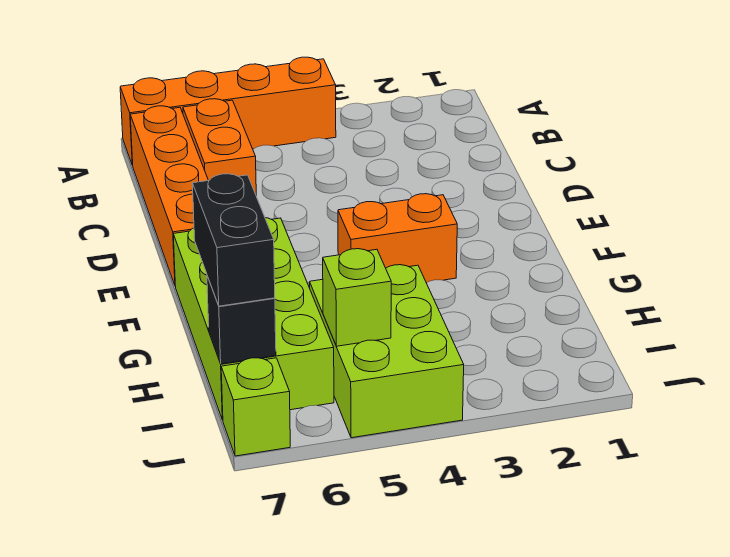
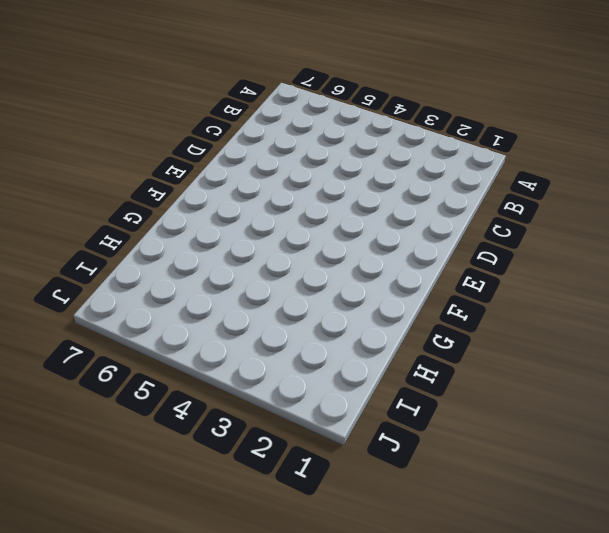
none -> orange brick A4:A7 level 1
none -> orange brick B6:C6 level 1

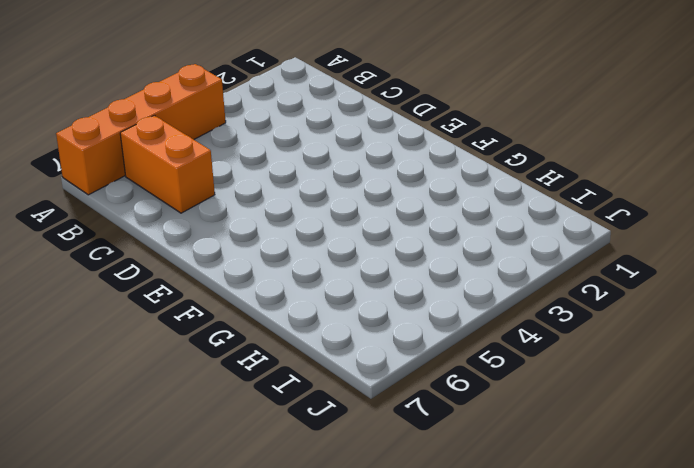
none -> orange brick B7:E7 level 1
none -> orange brick F3:F4 level 1

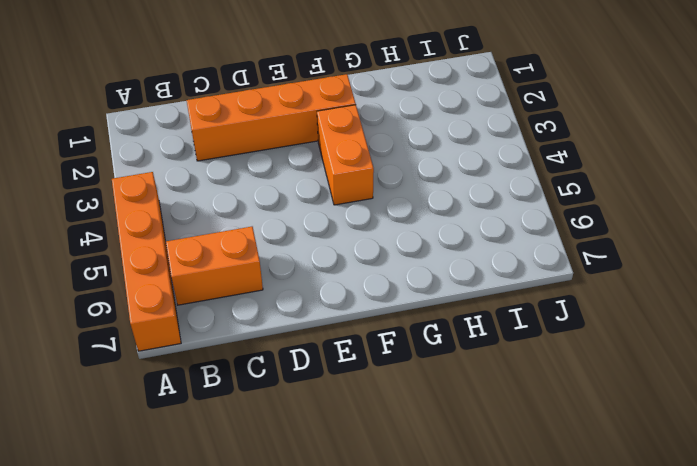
orange brick C2:F2 level 1 -> orange brick B7:E7 level 1
none -> lime brick F6:I7 level 1
none -> lime brick H4:J5 level 1

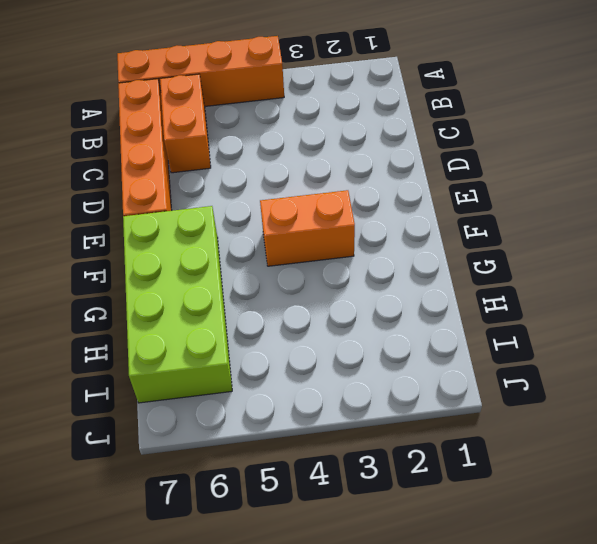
none -> lime brick H4:J5 level 1
none -> lime brick J7 level 1

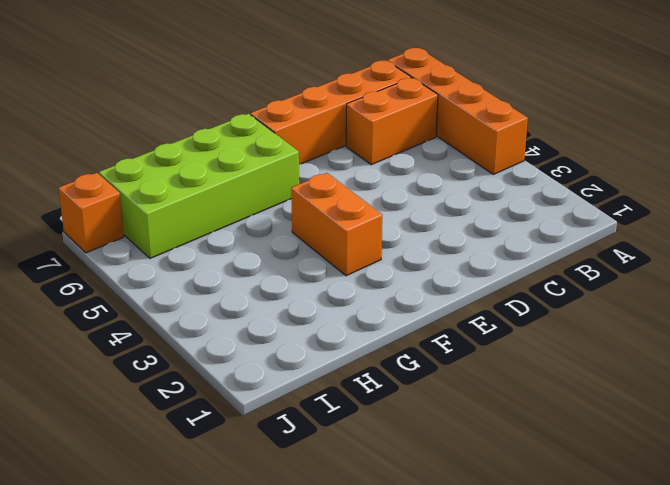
orange brick J7 level 1 -> lime brick J7 level 1
none -> lime brick H4:J5 level 1
none -> lime brick I5 level 2

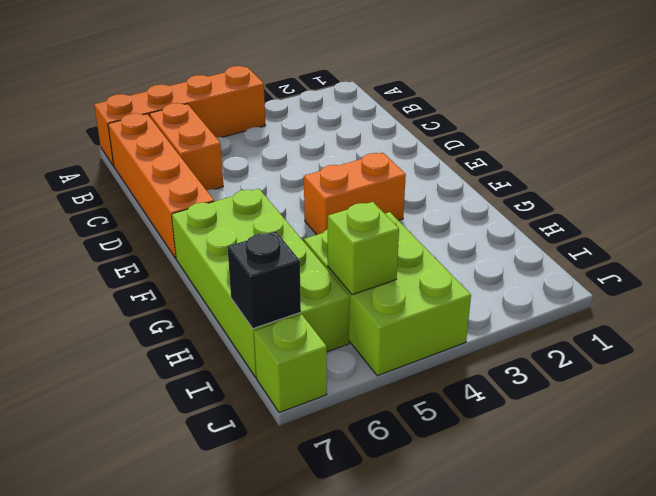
none -> black brick H7:I7 level 3

